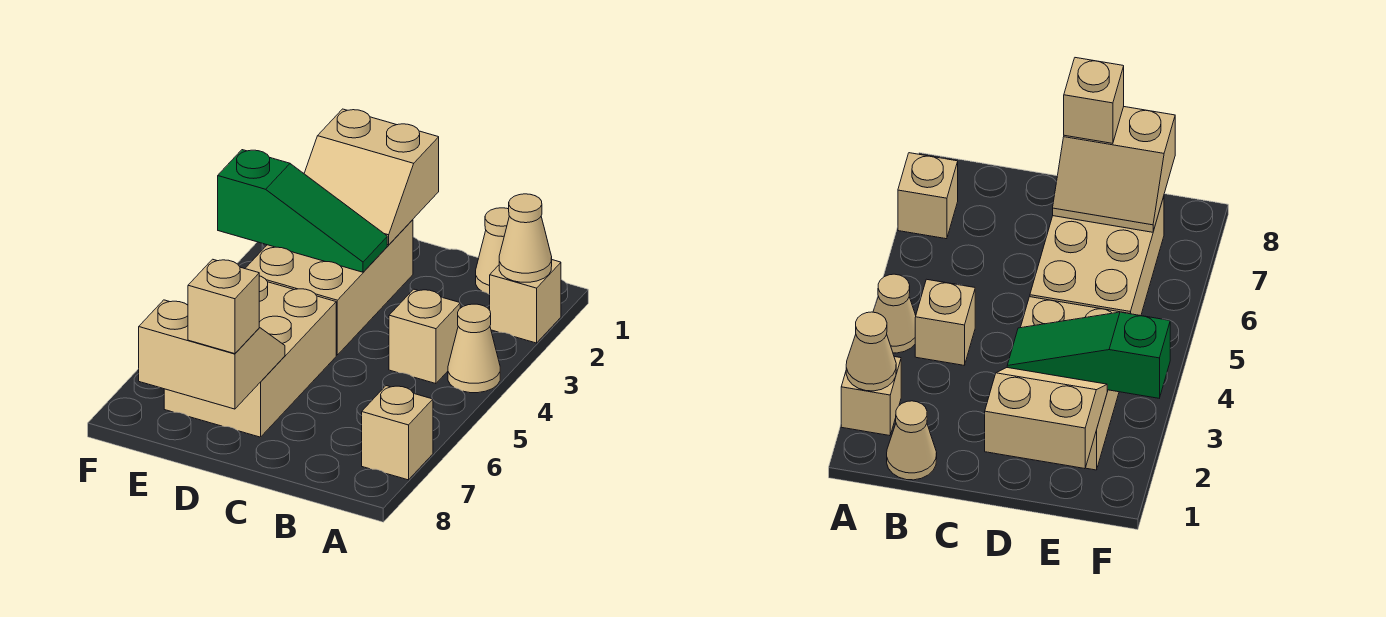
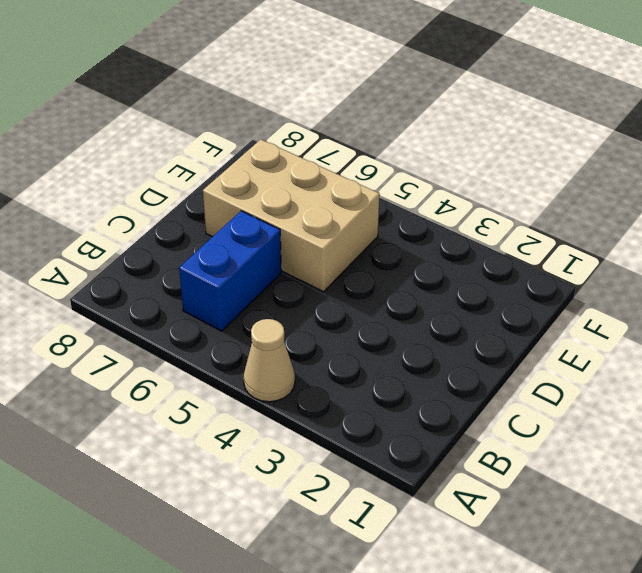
blue brick B6:C6 level 1 -> none
none -> tan brick A2 level 1
none -> tan brick A7 level 1
none -> tan cone B1 level 1

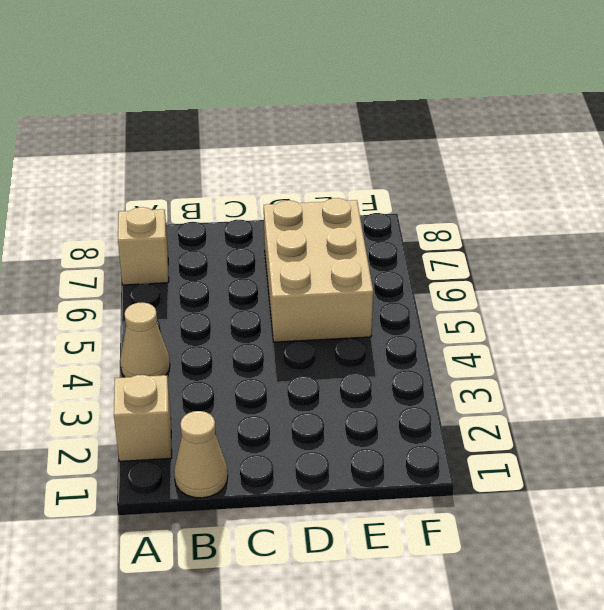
none -> tan brick B4 level 1
none -> tan brick D2:E4 level 1
none -> tan cone A2 level 2

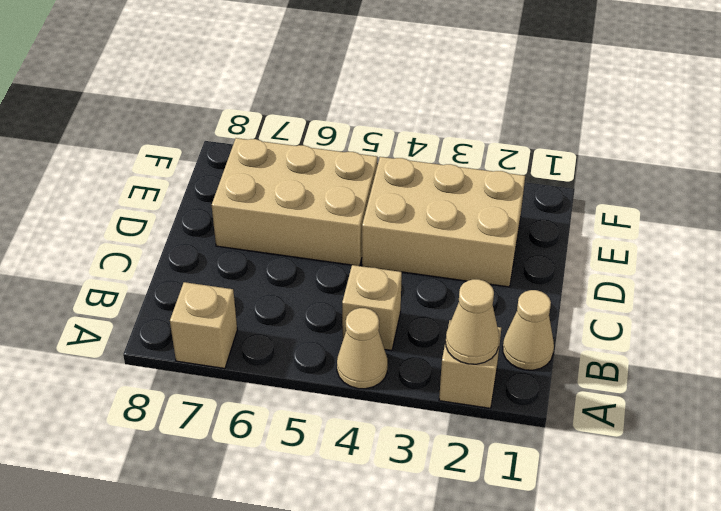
none -> tan slope D1:E2 level 2 top 1
none -> green slope D3:F3 level 2 top F
none -> tan slope D7:E8 level 2 top 8

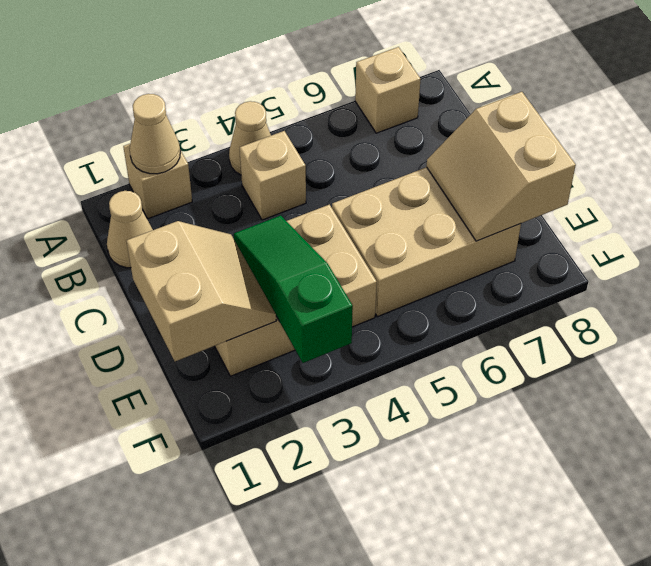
none -> tan brick D8 level 3

